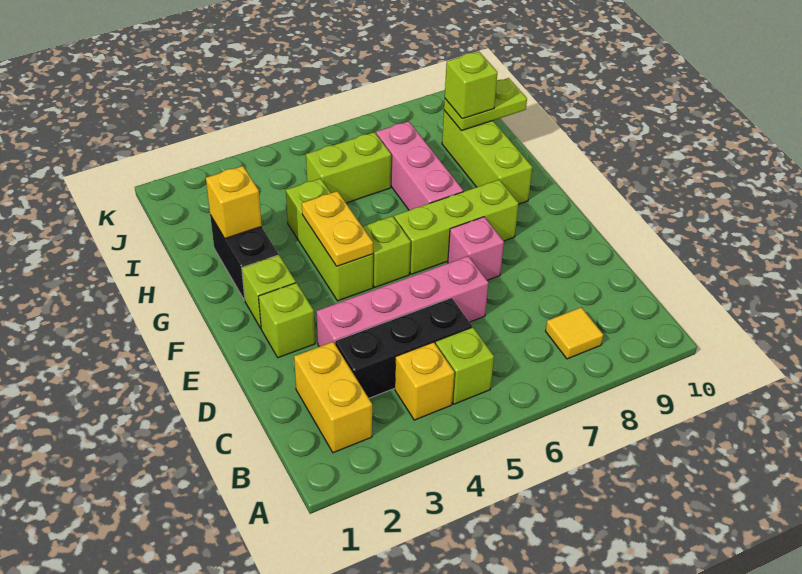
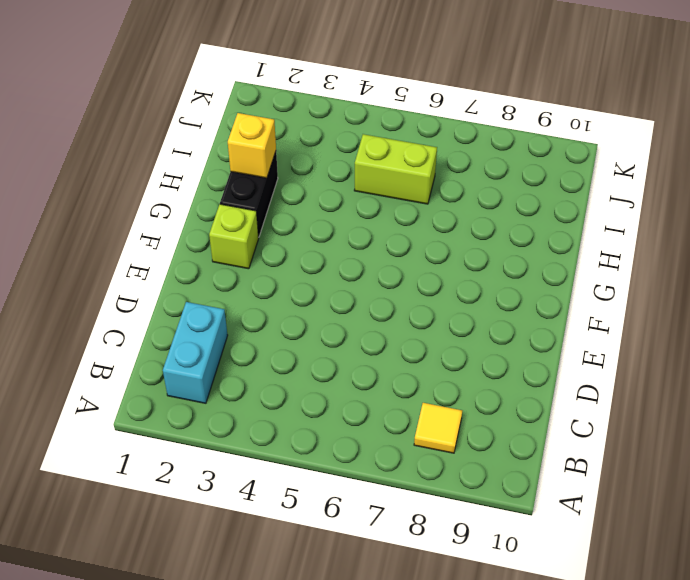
cyan brick B2:C2 level 1 -> yellow brick B2:C2 level 1
none -> yellow brick B4 level 1
none -> lime brick B5 level 1
none -> black brick C3:C5 level 1

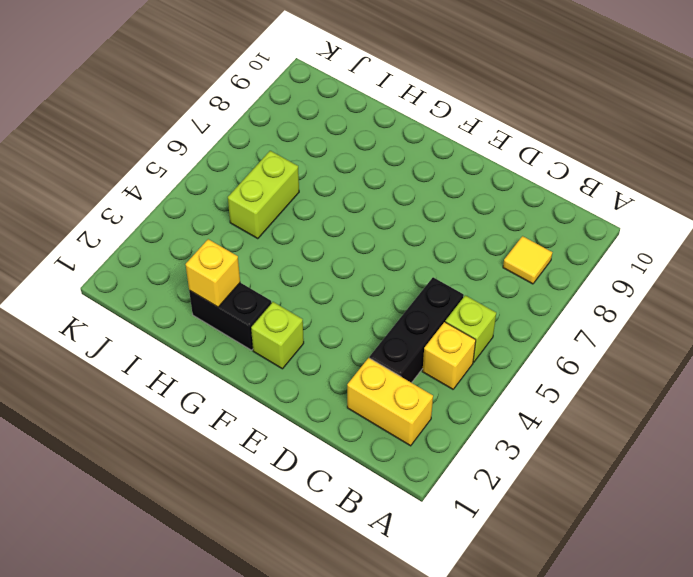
none -> pink brick D3:D6 level 1
none -> lime brick E2 level 1
none -> pink brick E7 level 1

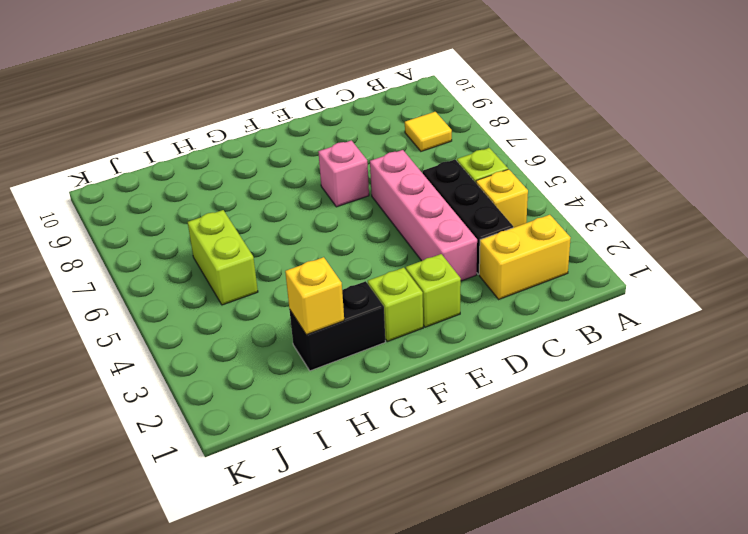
none -> lime brick F4:H4 level 1
none -> lime brick F5 level 1
none -> lime brick F6:F8 level 1

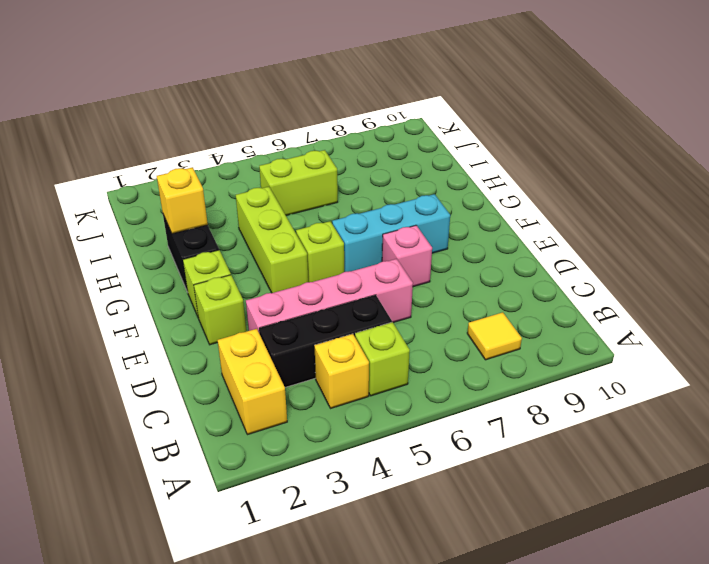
cyan brick F6:F8 level 1 -> lime brick F6:F8 level 1
none -> pink brick G7:I7 level 1
none -> lime brick G9:I9 level 1
none -> yellow plate F4:G4 level 2

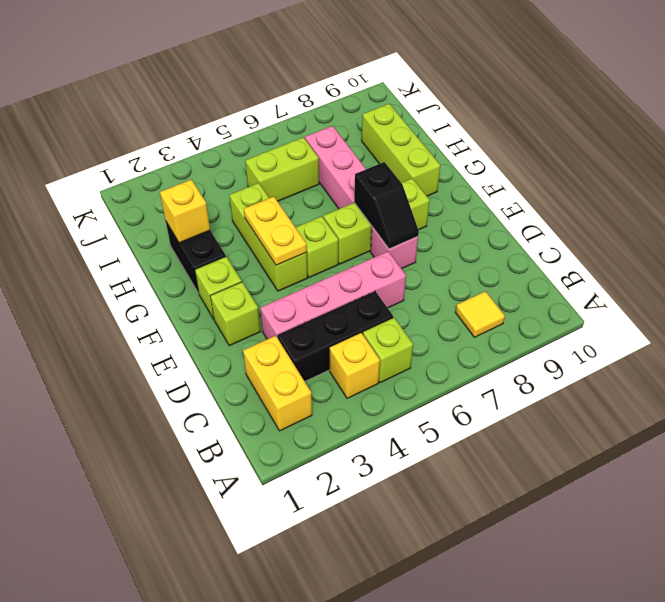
black slope E7:F7 level 2 top F -> none
none -> lime plate I9:I10 level 2
none -> lime brick I9 level 3

